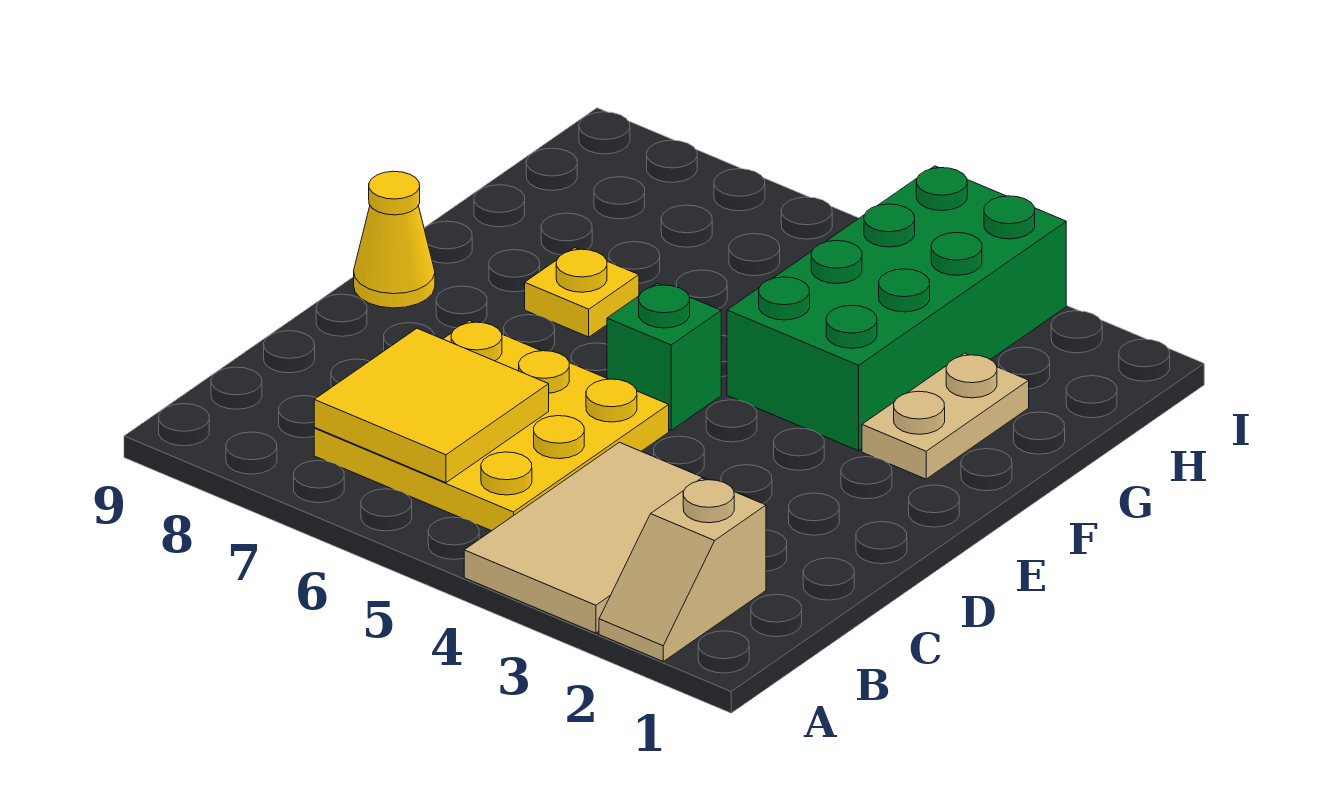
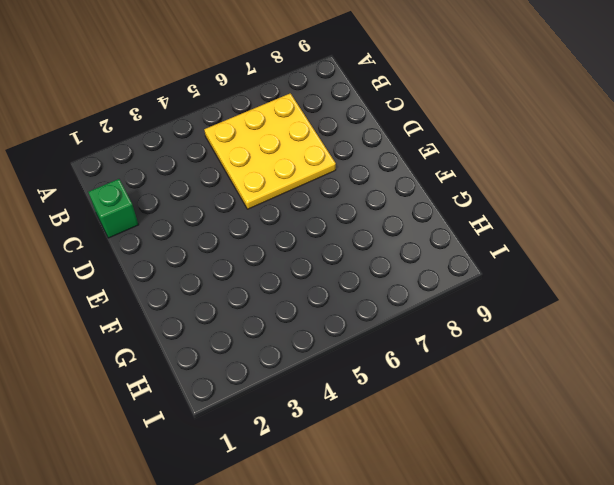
green brick C1 level 1 -> green brick E5 level 1
none -> tan slope A2:B2 level 1 top B
none -> tan tile A3:C4 level 1

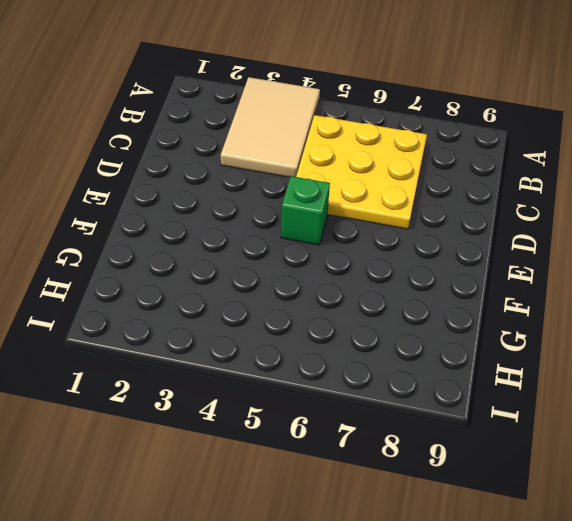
none -> tan slope A2:B2 level 1 top B
none -> yellow cone E9 level 1

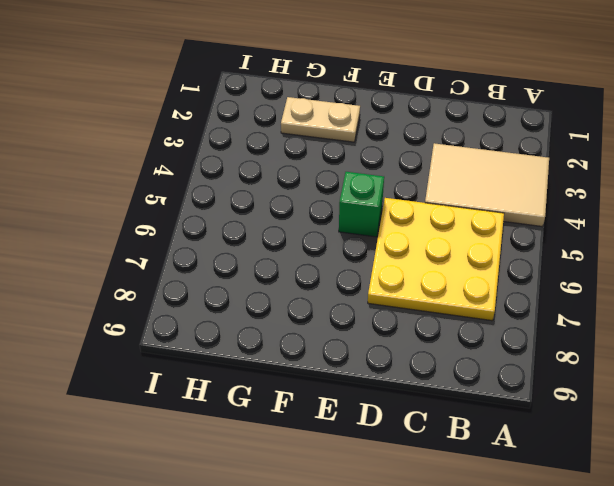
none -> tan slope A2:B2 level 1 top B
none -> yellow cone E9 level 1

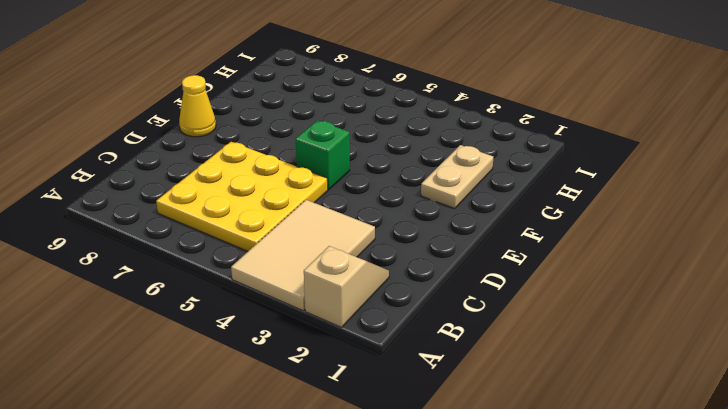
tan slope A2:B2 level 1 top A -> tan slope A2:B2 level 1 top B
none -> green brick F3:I4 level 1
none -> yellow plate F7 level 1

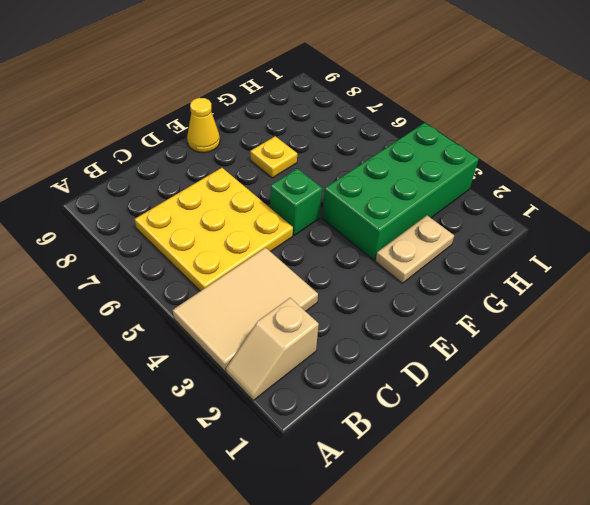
none -> yellow tile B6:C7 level 2

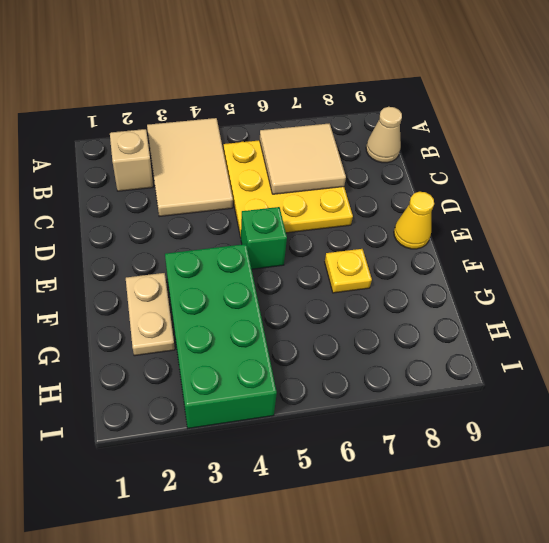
tan tile B6:C7 level 2 -> yellow tile B6:C7 level 2
tan cone B9 level 1 -> none

